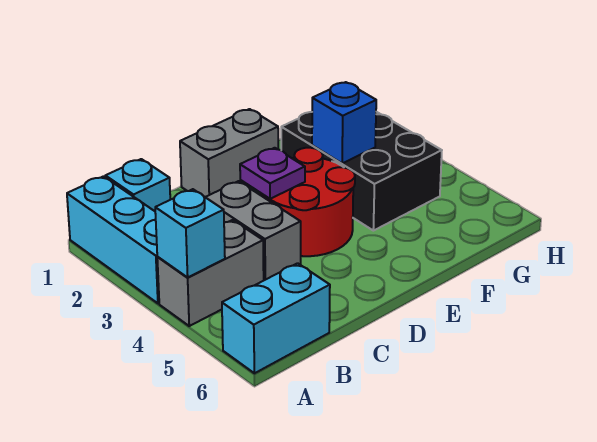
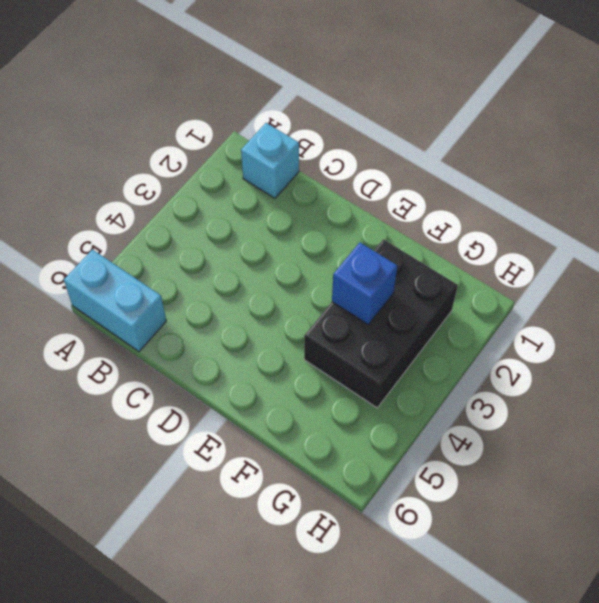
none -> cyan brick A1:A3 level 1
none -> grey brick A4:B4 level 1

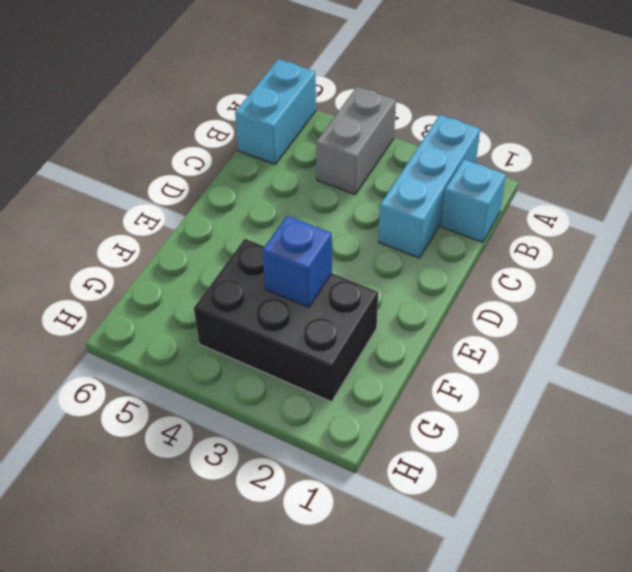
cyan brick A2:C2 level 1 -> cyan brick A1:A3 level 1
none -> grey brick C3:C4 level 1
none -> grey brick D1:E1 level 1

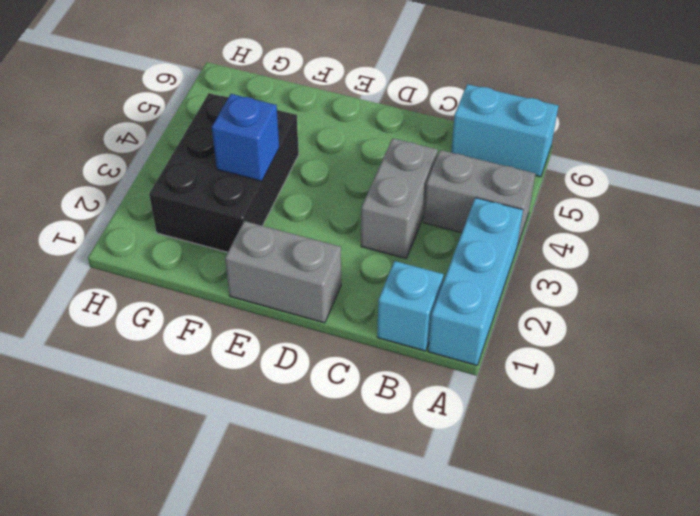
none -> red round brick D3:E4 level 1
none -> cyan brick A4 level 2

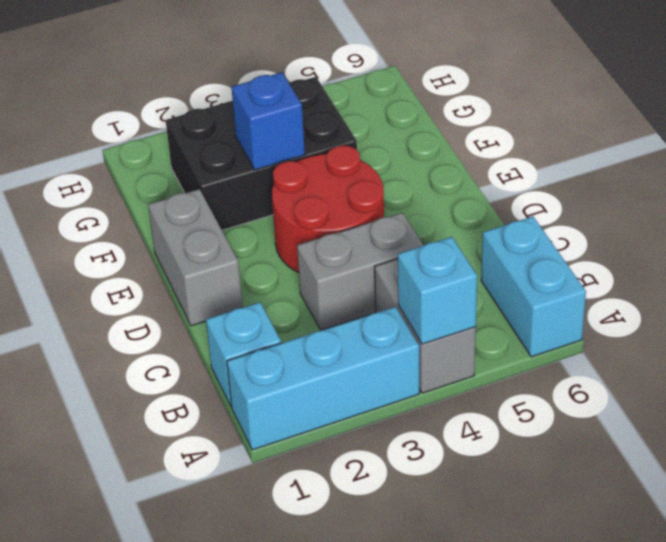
none -> purple plate D3 level 2

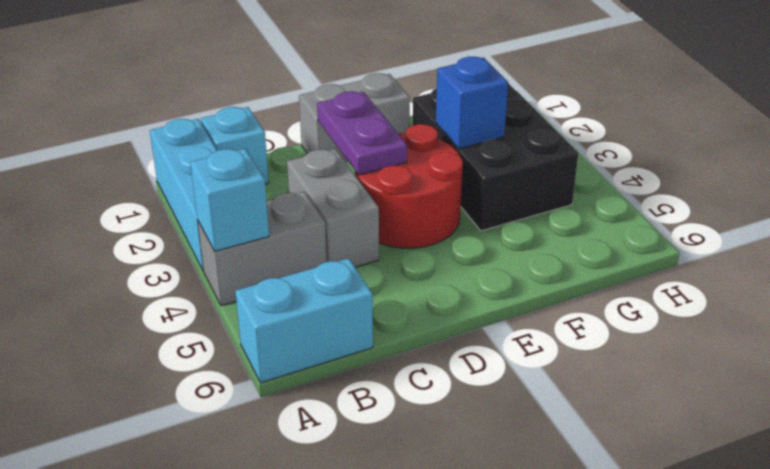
purple plate D2:D3 level 2 -> purple plate D3 level 2

